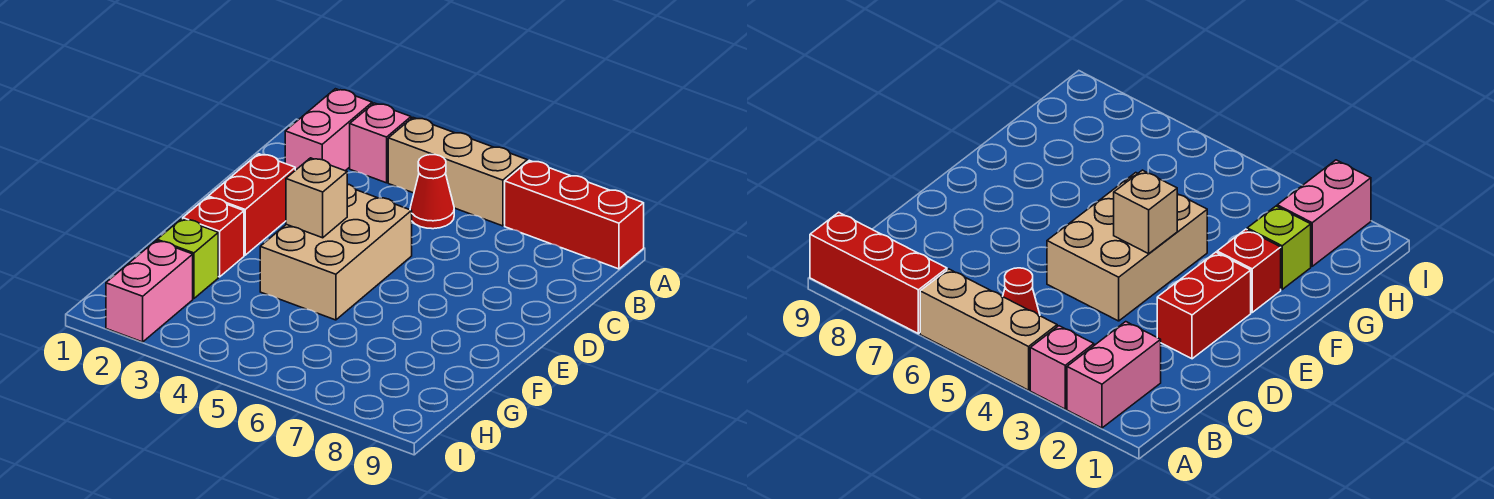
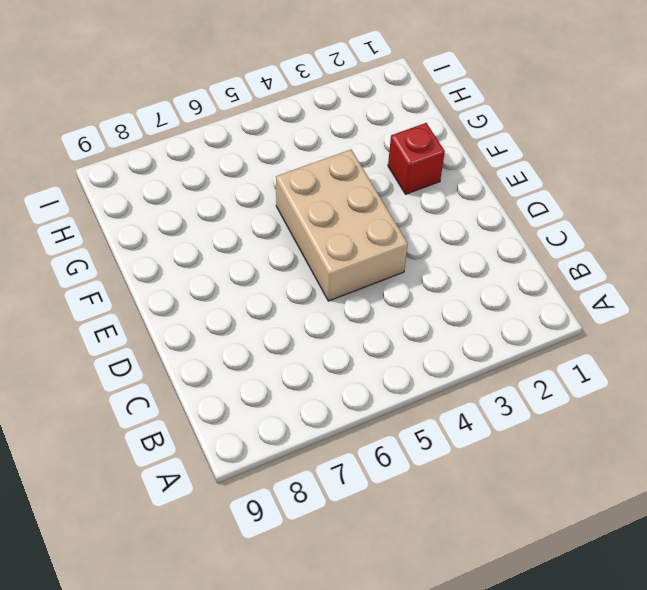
none -> pink brick A2:B2 level 1
none -> pink brick A3 level 1

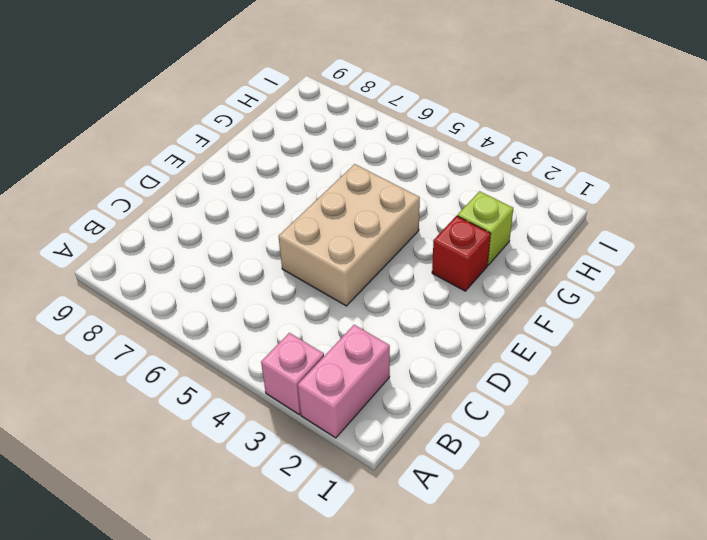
none -> tan brick A4:A6 level 1
none -> red brick A7:A9 level 1

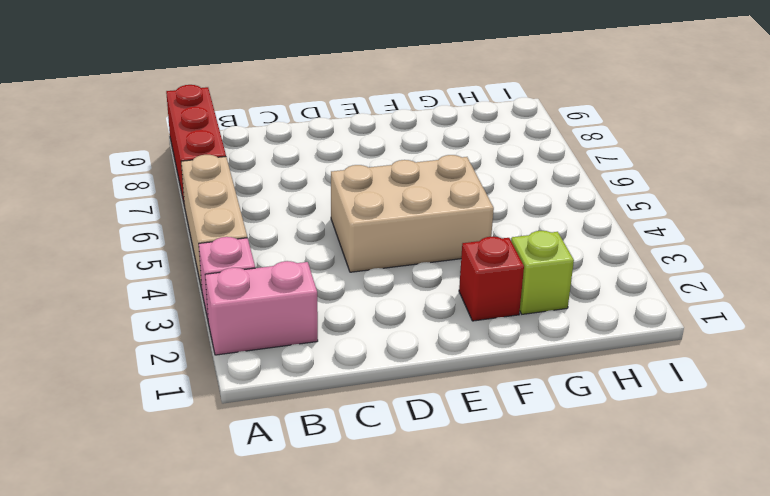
none -> red cone B5 level 1
none -> red brick D2:E2 level 1

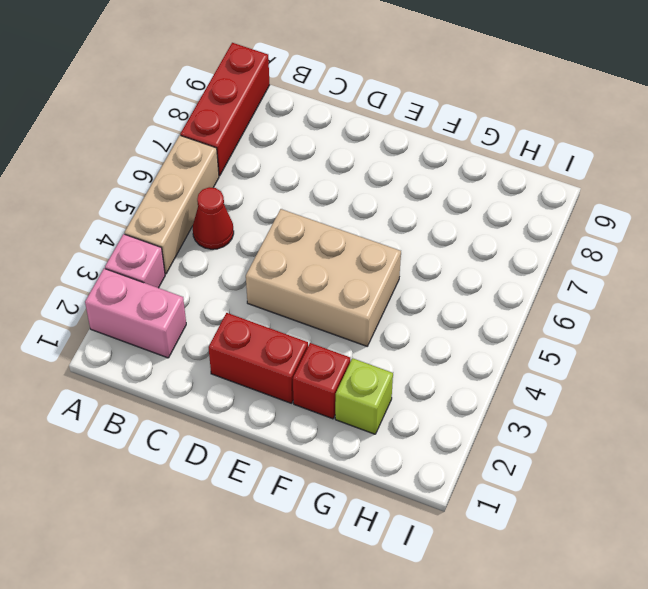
none -> pink brick H2:I2 level 1
none -> tan brick E4 level 2

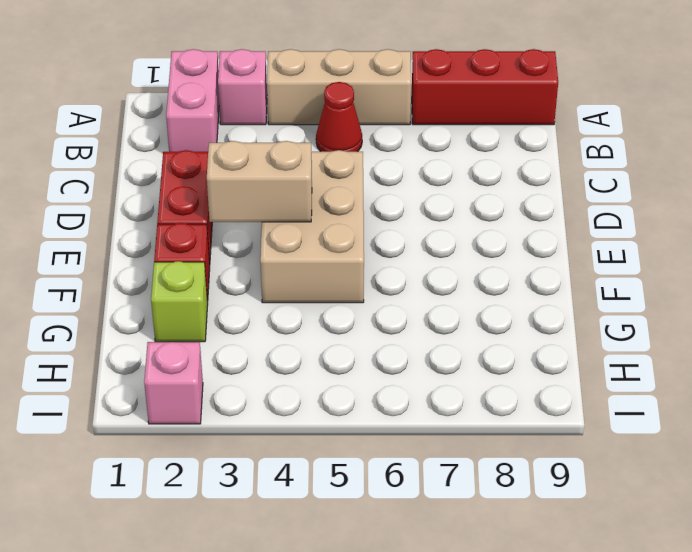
tan brick E3:E4 level 2 -> tan brick E4 level 2
pink brick I2 level 1 -> pink brick H2:I2 level 1

